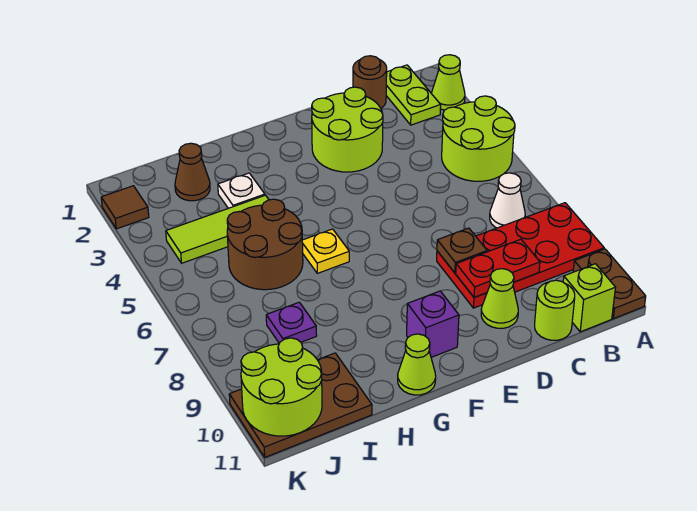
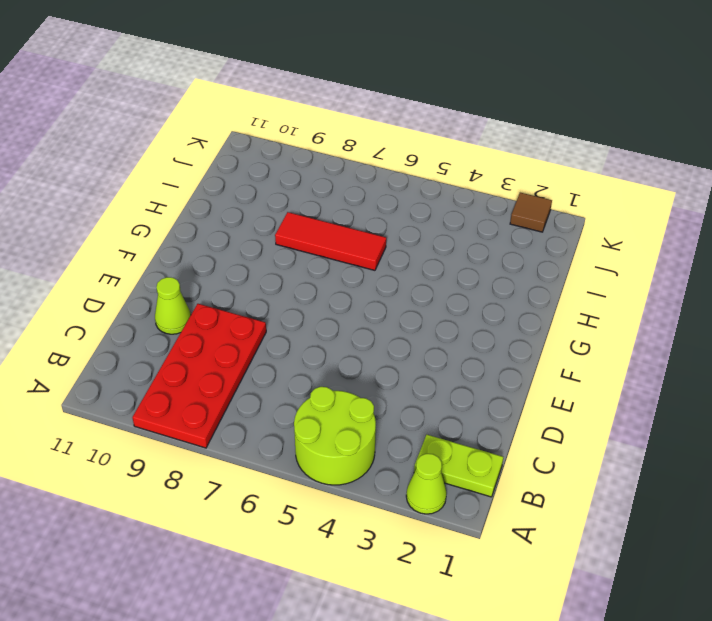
red tile H6:H8 level 1 -> brown round brick H5:I6 level 1
none -> brown plate A10:A11 level 1
none -> white cone B7 level 1
none -> lime brick B11 level 1

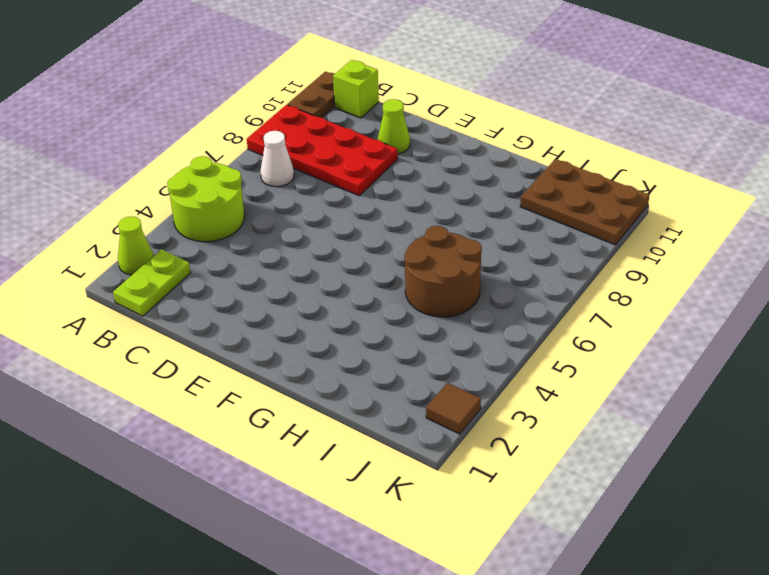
none -> brown round brick C1 level 1
none -> lime round brick C11 level 1
none -> lime round brick D2:E3 level 1

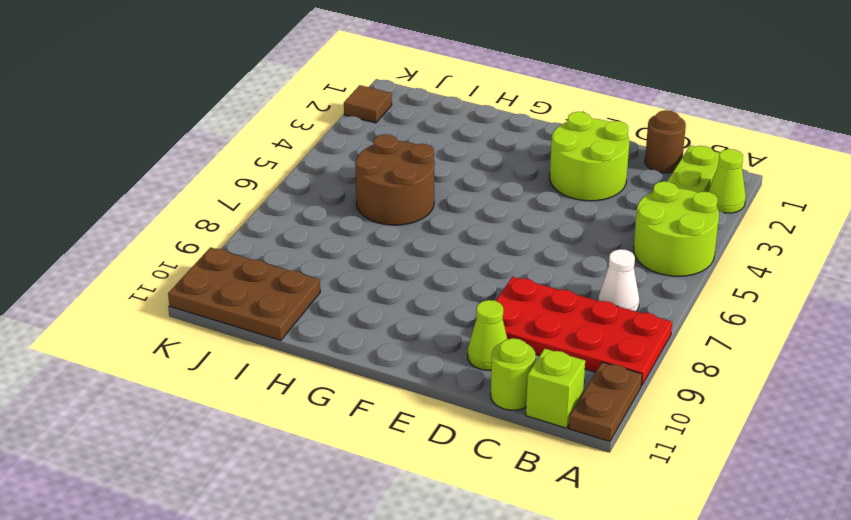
none -> purple brick F10 level 1
none -> yellow plate G6 level 1
none -> lime cone G11 level 1

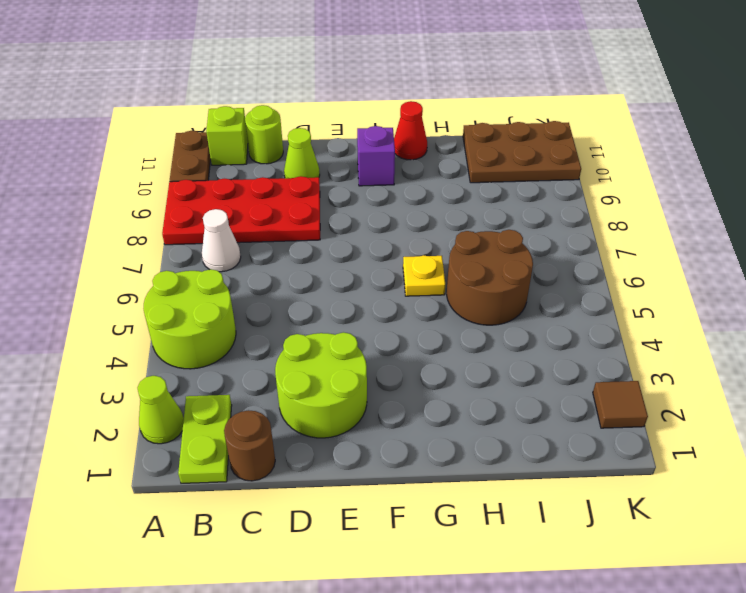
red cone G11 level 1 -> lime cone G11 level 1
none -> white plate H3 level 1
none -> lime tile H4:J4 level 1
none -> brown cone I2 level 1

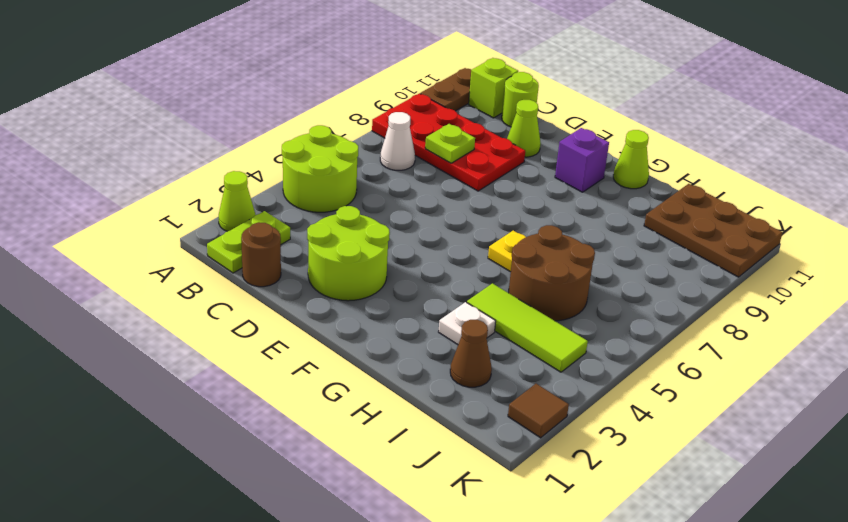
lime plate C8 level 2 -> none
none -> purple plate I8 level 1
none -> red plate C9:D9 level 2
none -> brown plate D8 level 2

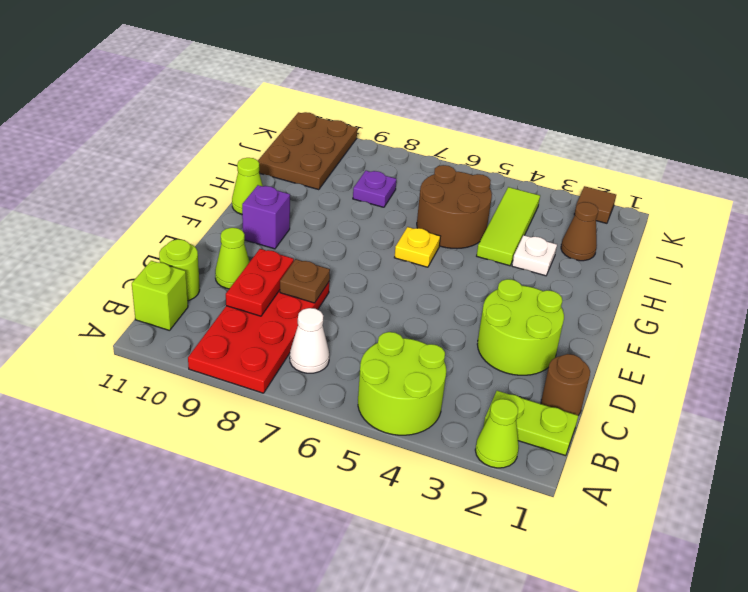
none -> brown plate A10:A11 level 1
none -> lime round brick J10:K11 level 2

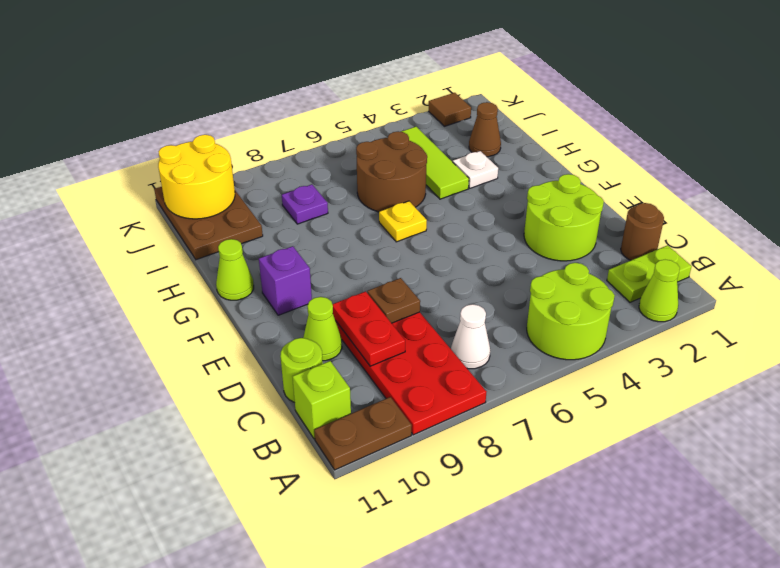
yellow round brick J10:K11 level 2 -> lime round brick J10:K11 level 2

